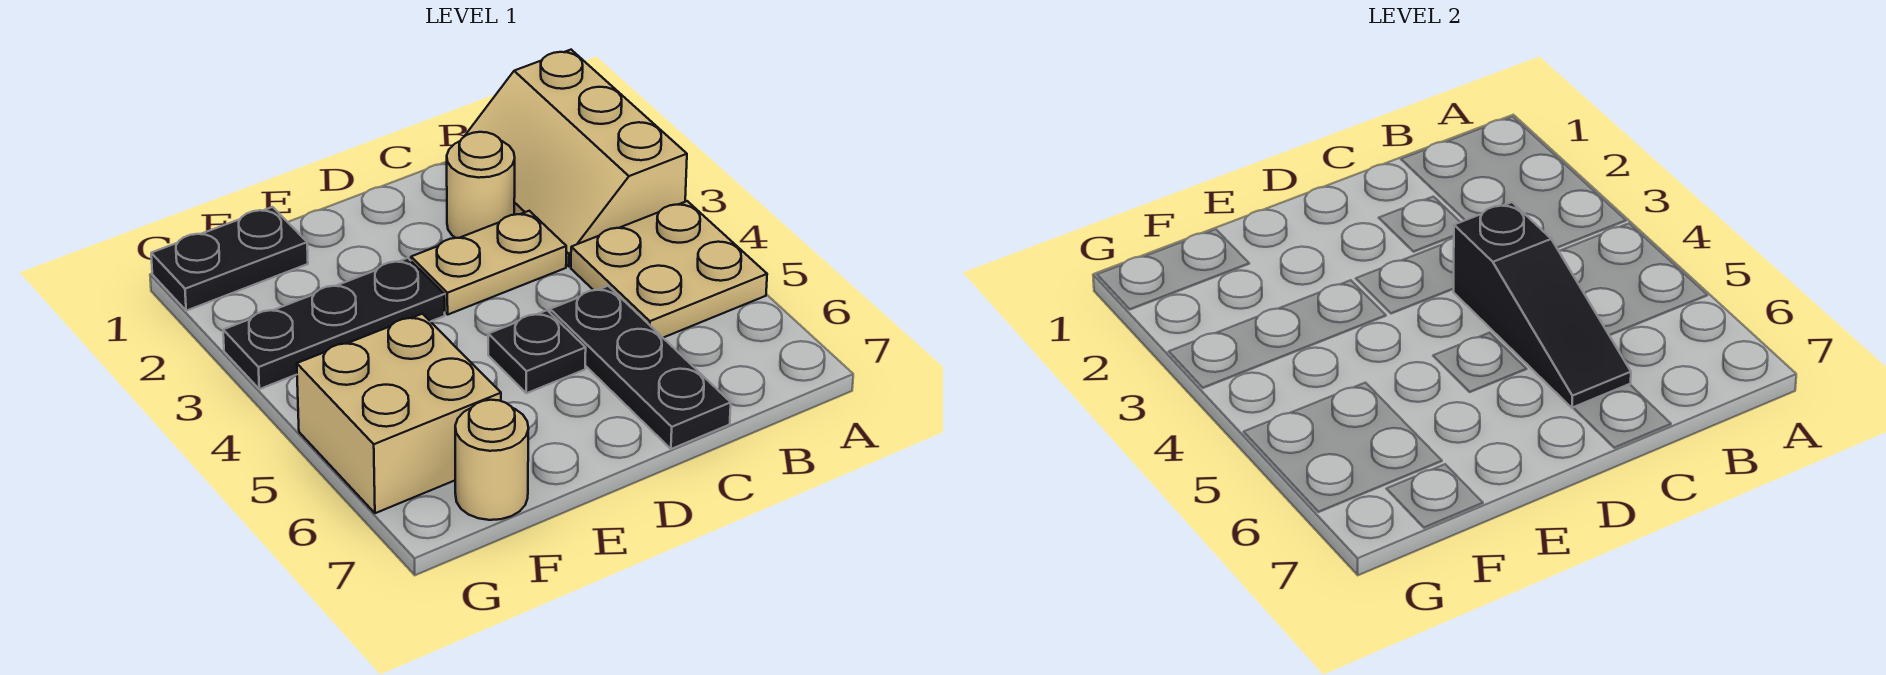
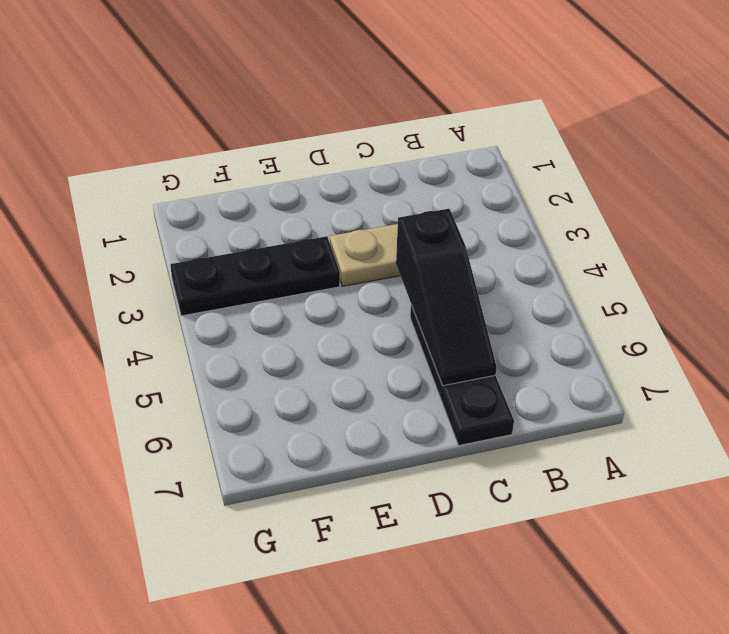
none -> tan slope A1:B3 level 1 top A
none -> tan plate A4:B5 level 1

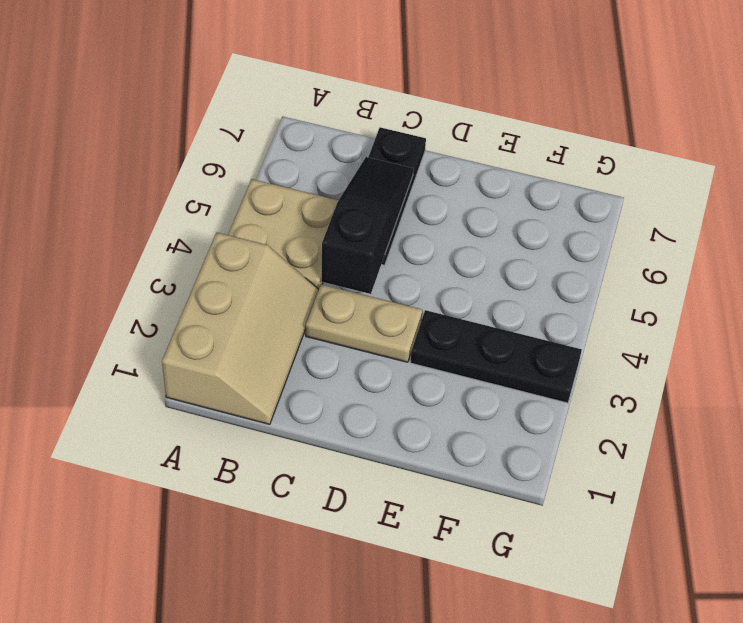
none -> tan round brick C2 level 1
none -> black plate D5 level 1

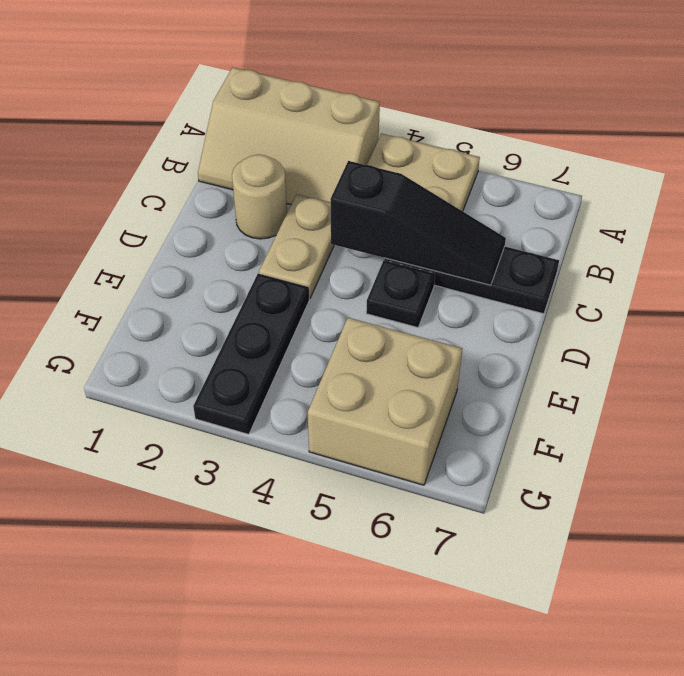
none -> black plate F1:G1 level 1
none -> tan round brick F7 level 1

